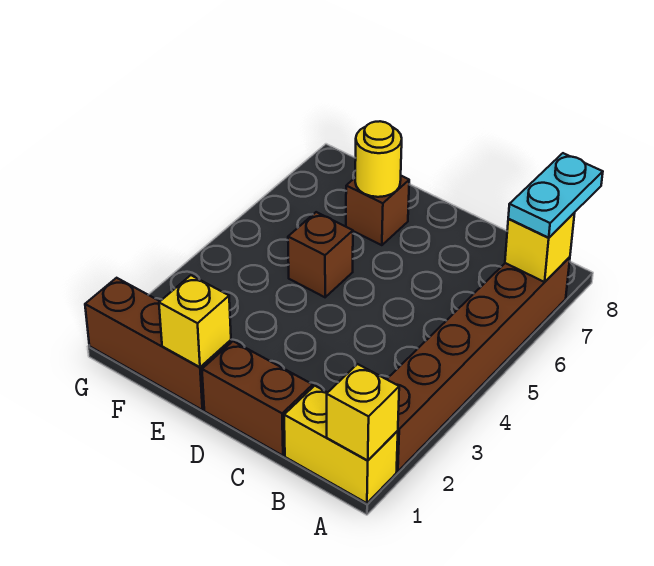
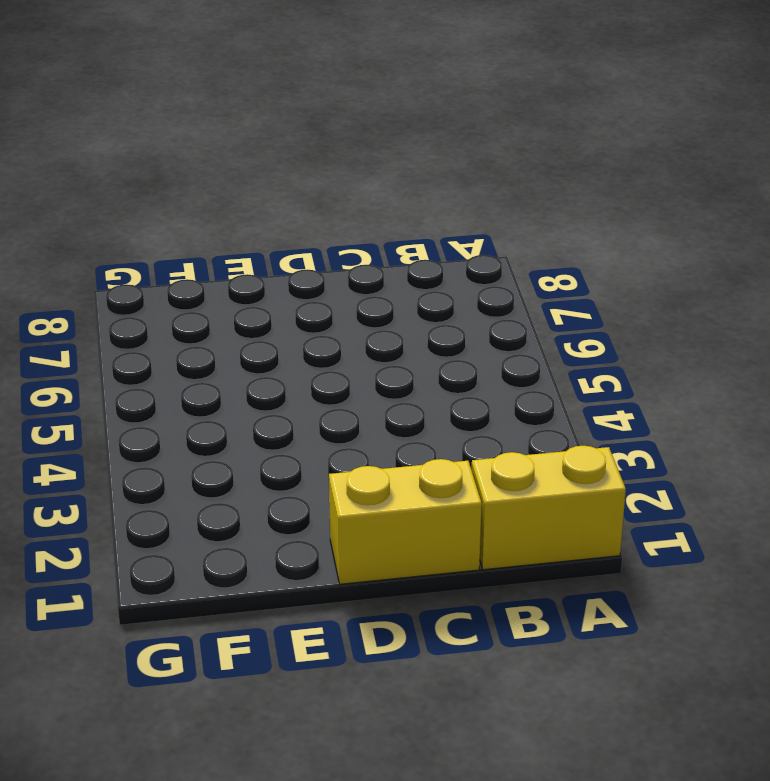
yellow brick C1:D1 level 1 -> brown brick C1:D1 level 1
none -> brown brick A2:A7 level 1
none -> brown brick E1:G1 level 1

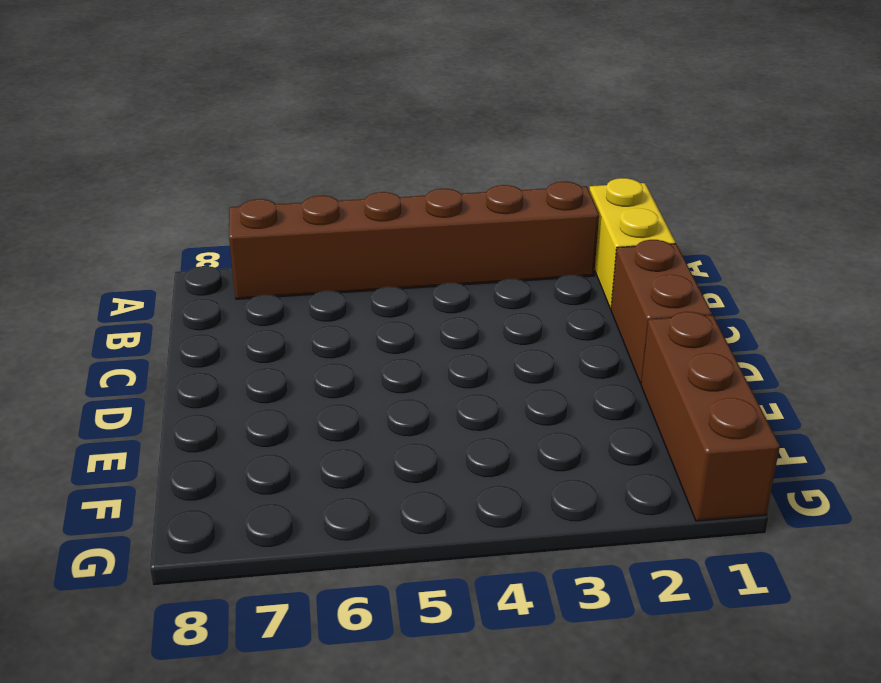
none -> brown brick E5 level 1
none -> brown brick E7 level 1

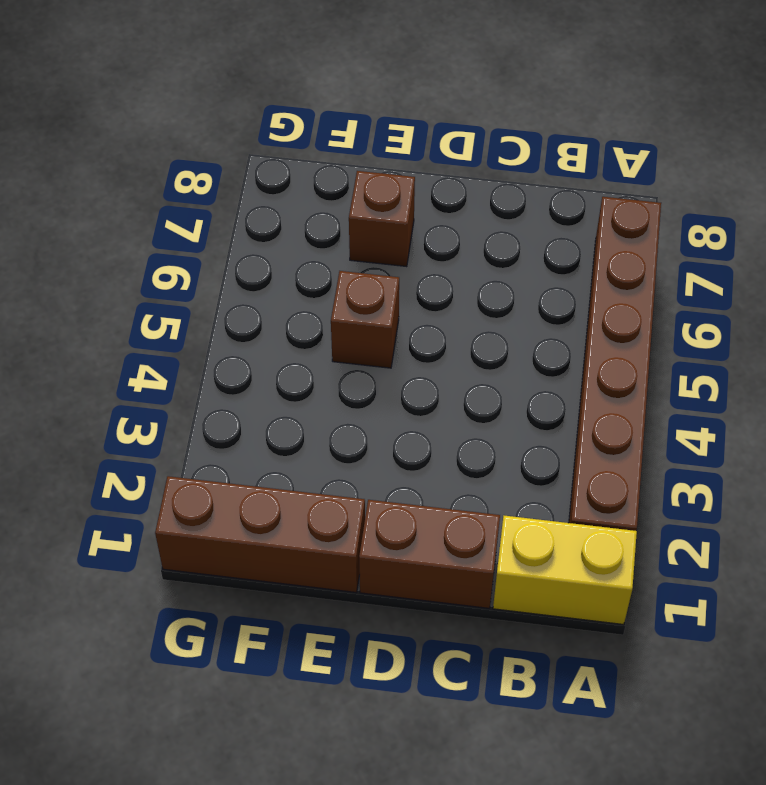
none -> yellow brick A1 level 2
none -> yellow brick A7 level 2

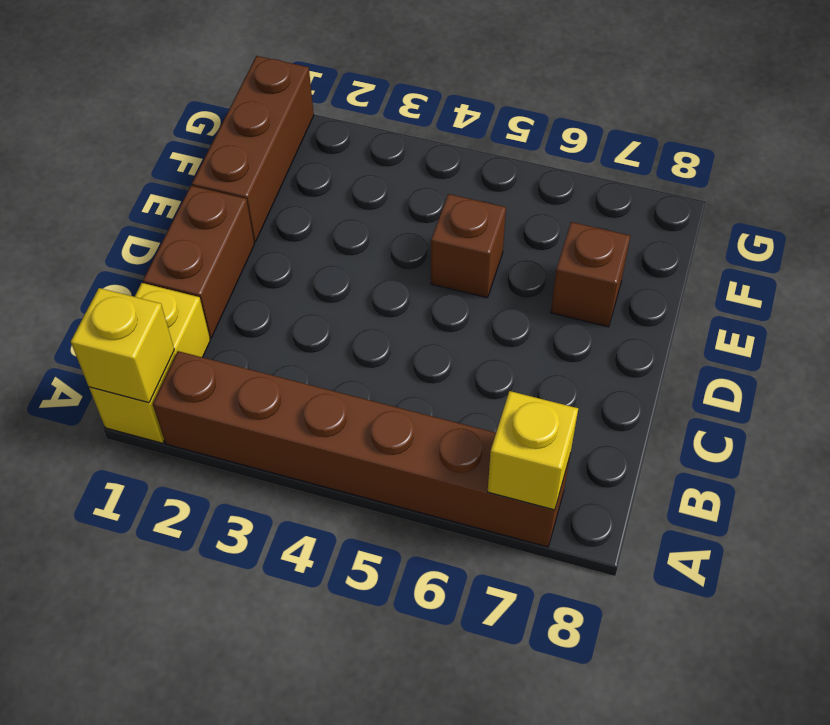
none -> yellow brick E1 level 2
none -> yellow round brick E7 level 2

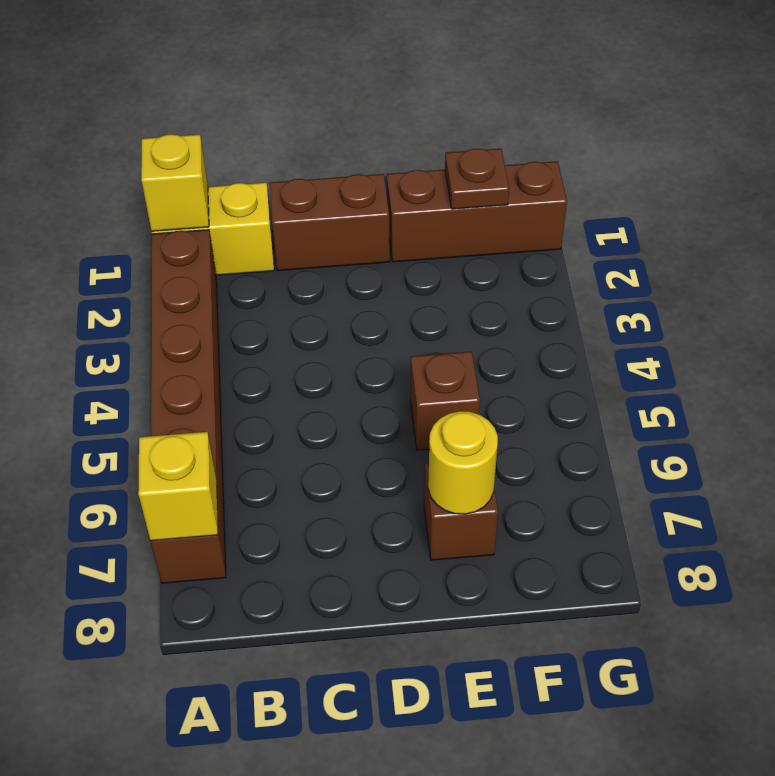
brown plate F1 level 2 -> none
none -> yellow brick E1 level 2
none -> cyan plate A7:A8 level 3

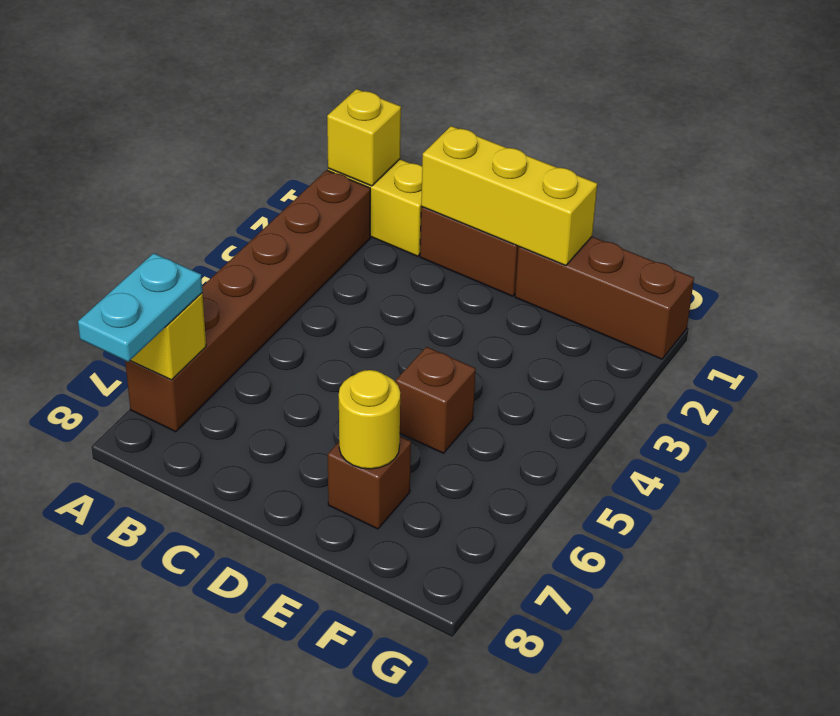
yellow brick C1:E1 level 2 -> yellow brick E1 level 2

